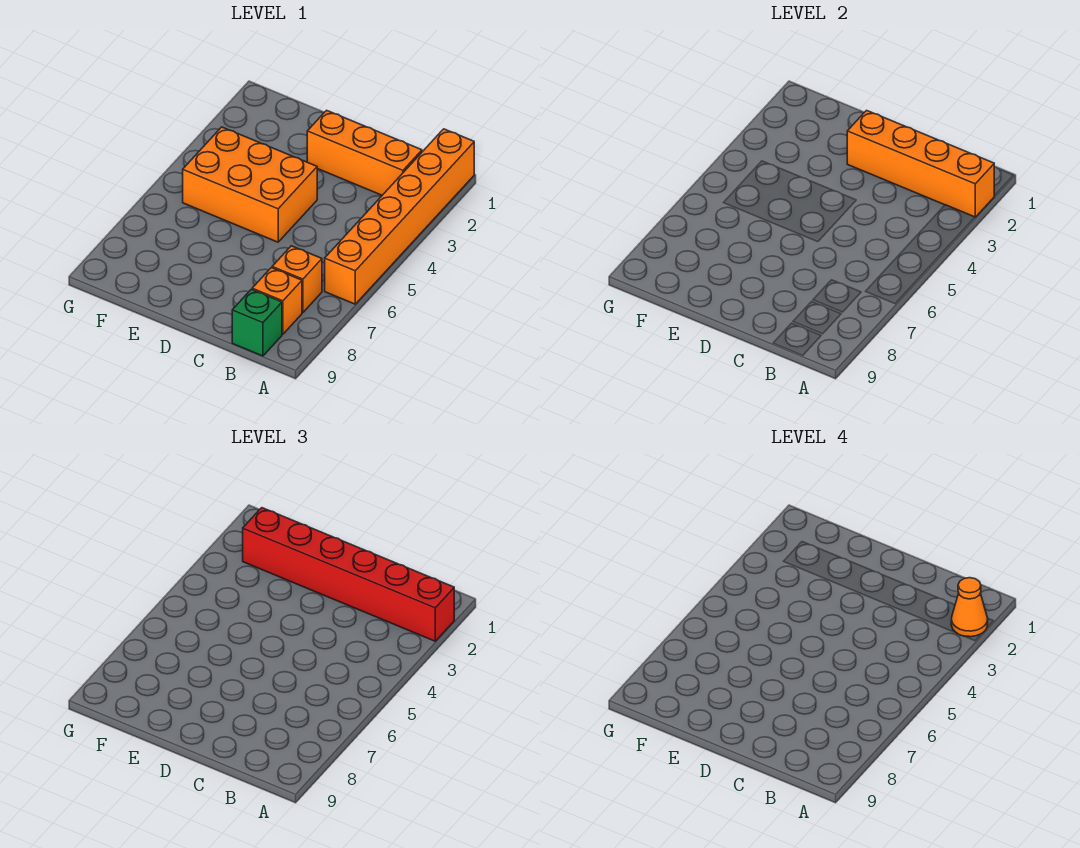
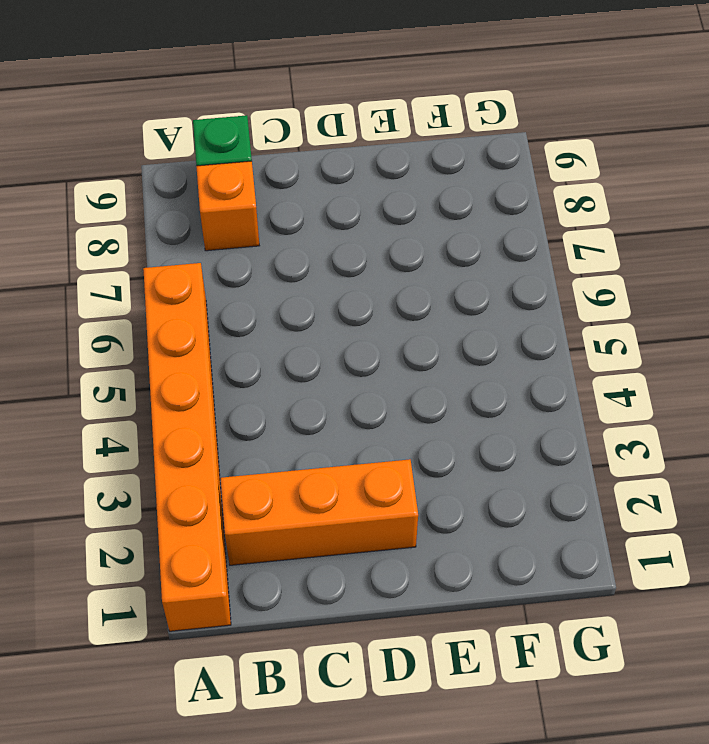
none -> orange brick B7 level 1
none -> orange brick D4:F5 level 1

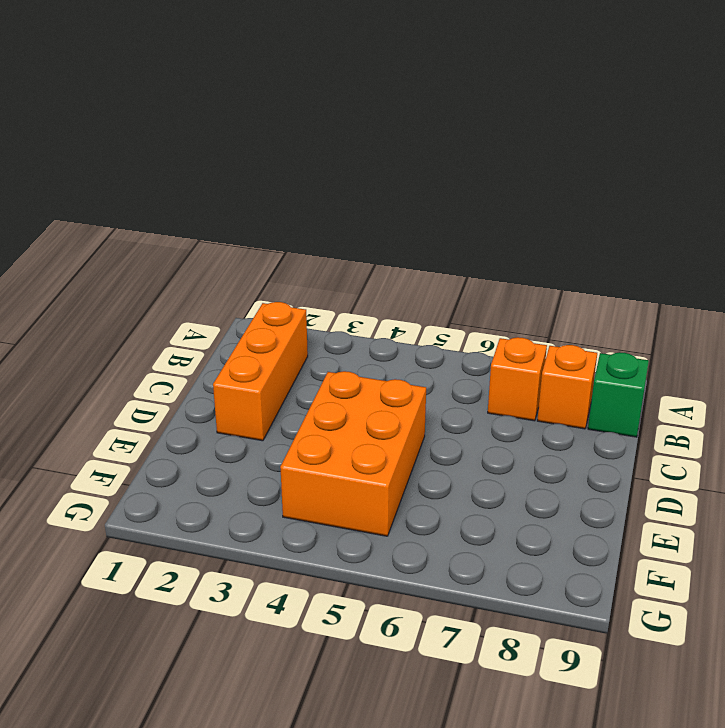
none -> orange brick A1:A6 level 1
none -> orange brick A2:D2 level 2

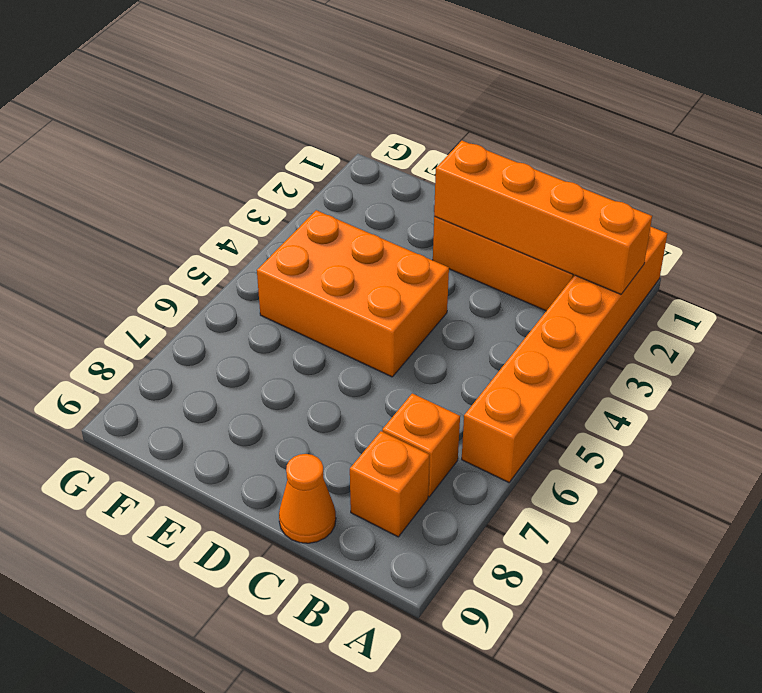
orange cone C9 level 1 -> orange cone A2 level 4
none -> green brick B9 level 1
none -> red brick A2:F2 level 3

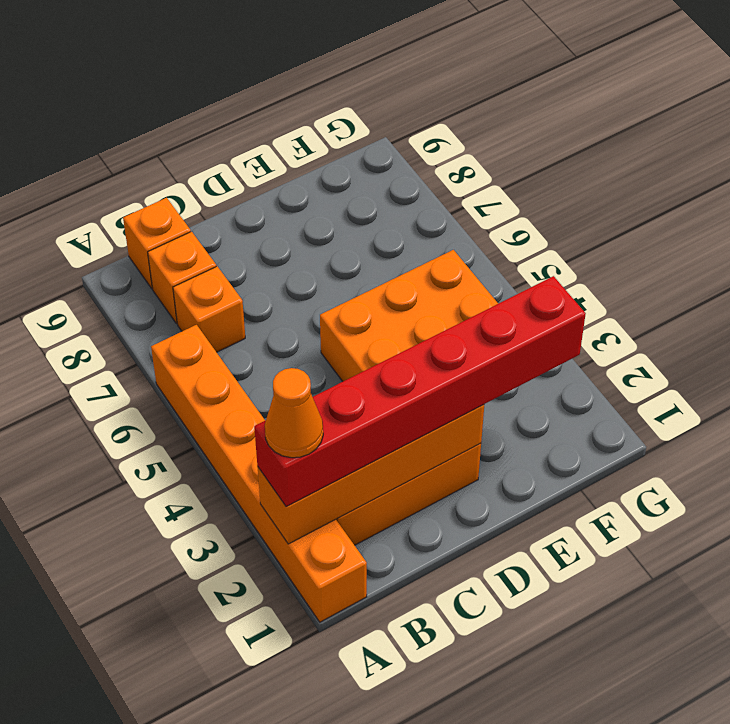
orange brick B9 level 1 -> green brick B9 level 1

